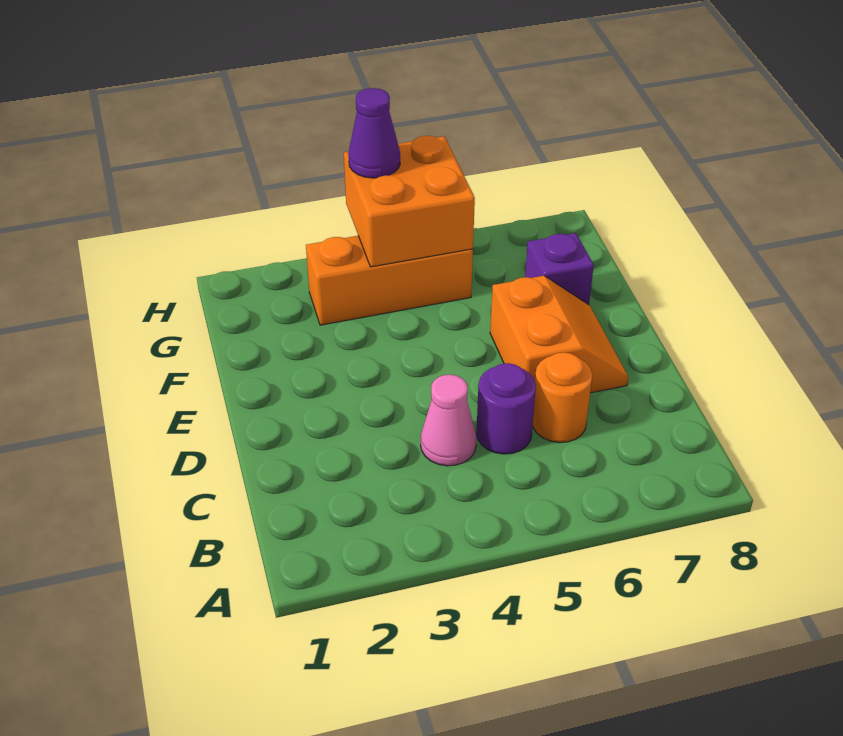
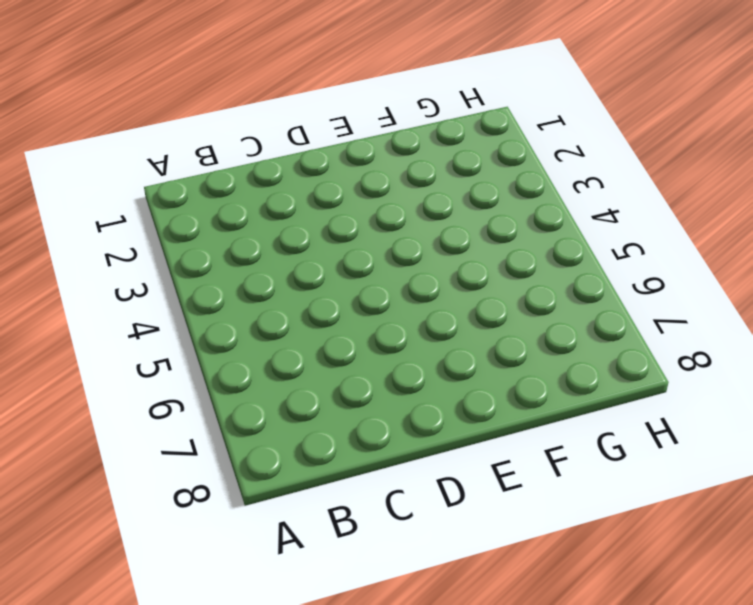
none -> pink cone C4 level 1
none -> purple round brick C5 level 1

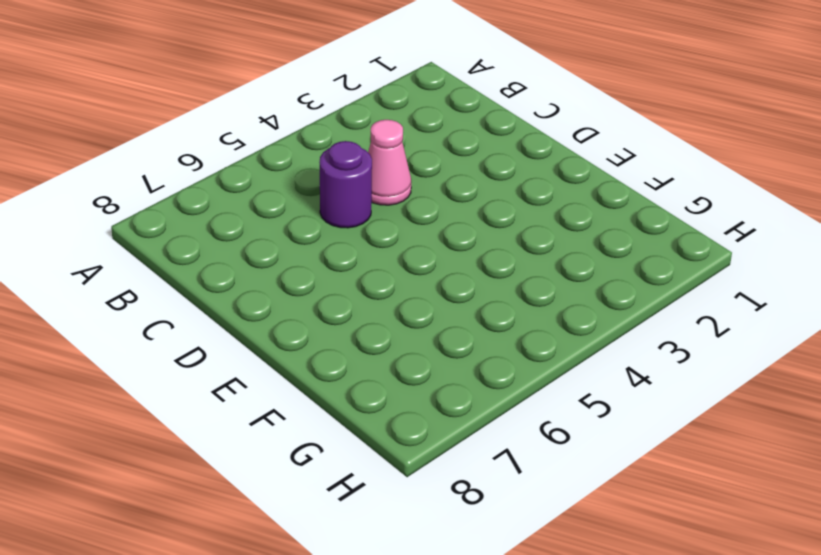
none -> orange round brick C6 level 1
none -> orange slope D6:E7 level 1 top 6

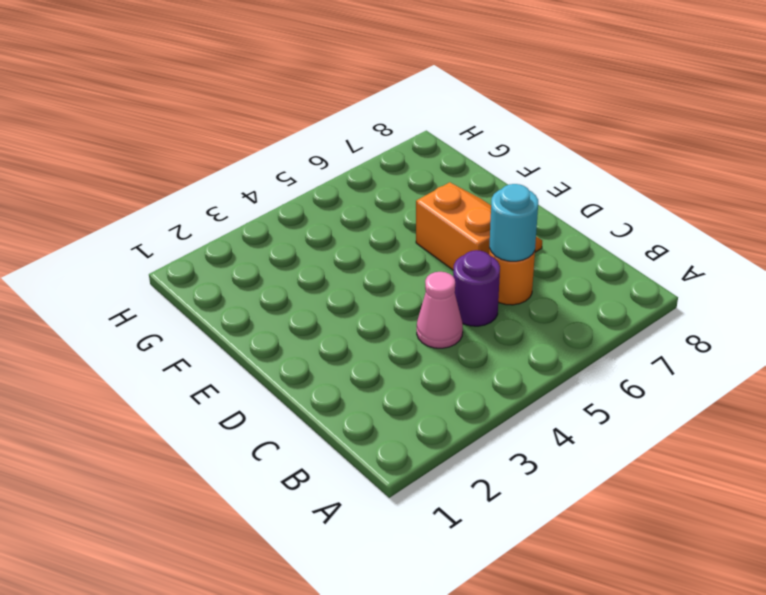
cyan round brick C6 level 2 -> none
none -> purple brick F7 level 1
none -> orange brick G3:G5 level 1

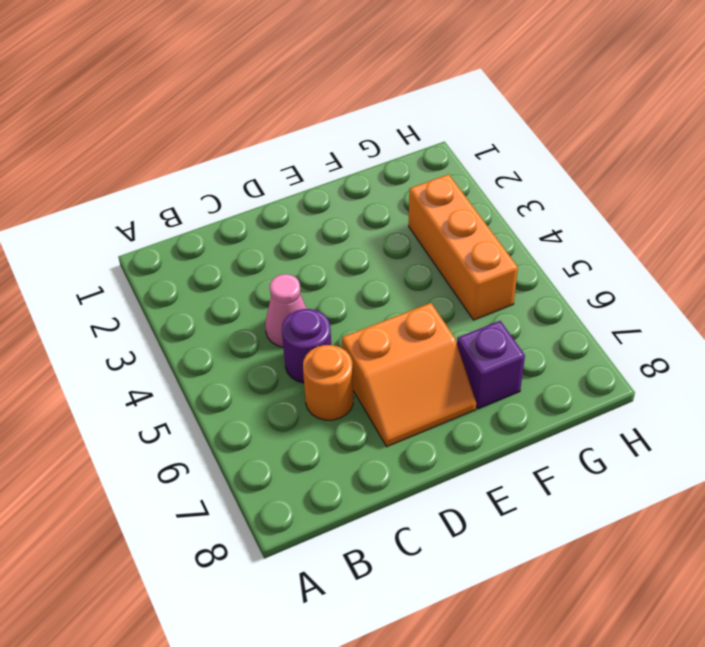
none -> orange brick G4:H5 level 2
none -> purple cone H4 level 3

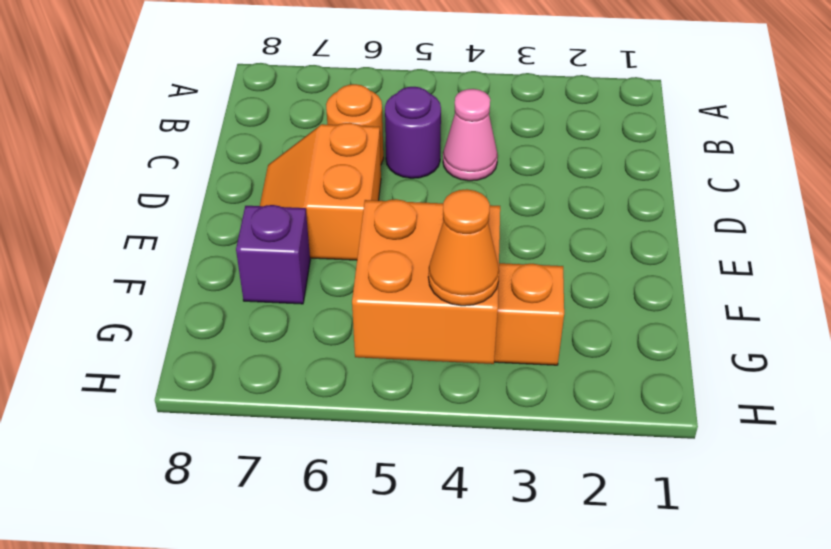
orange cone H4 level 3 -> purple cone H4 level 3

